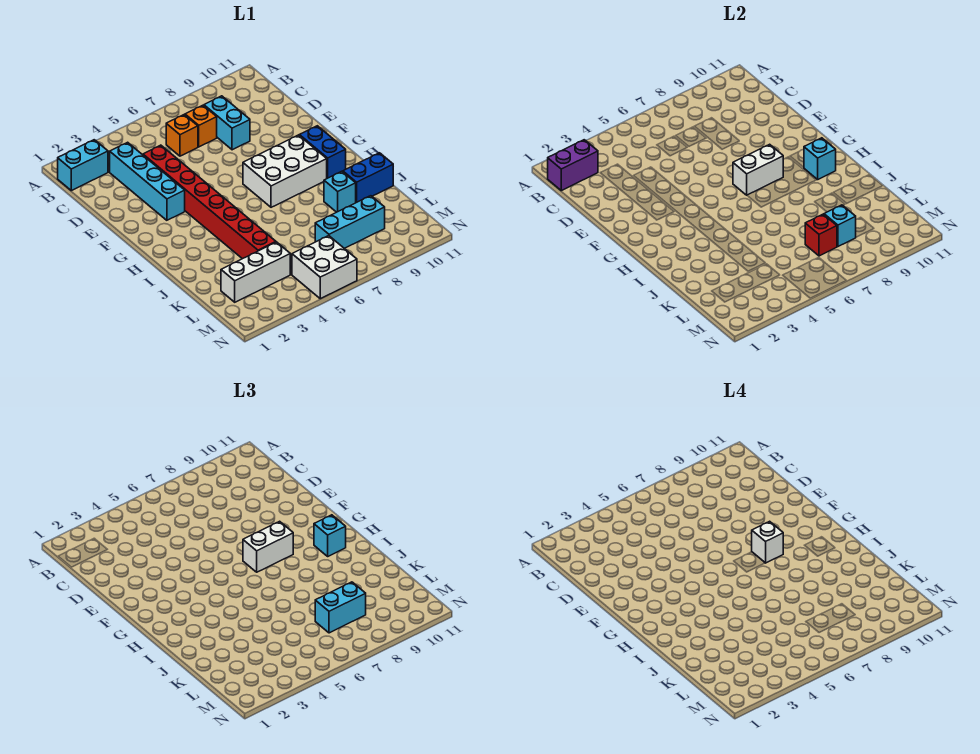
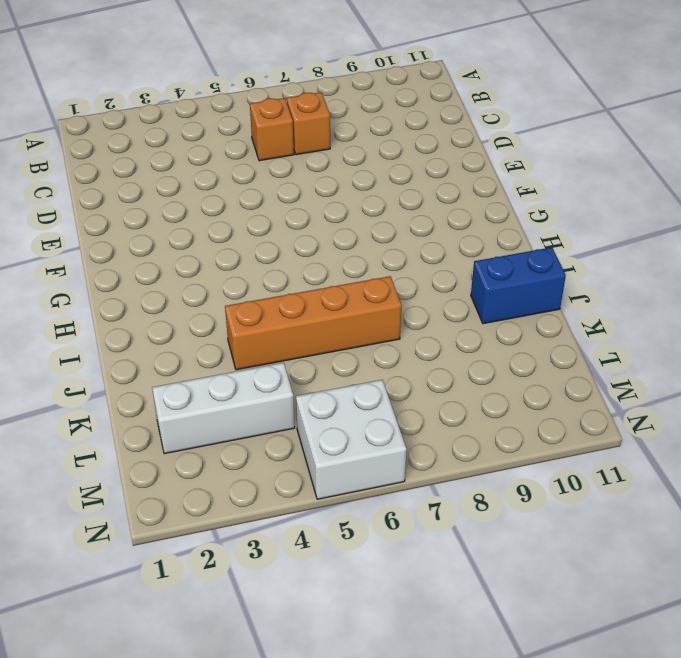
orange brick J4:J7 level 1 -> red brick D4:K4 level 1
none -> cyan brick B1:B2 level 1
none -> cyan brick C3:F3 level 1
none -> cyan brick C8:D8 level 1

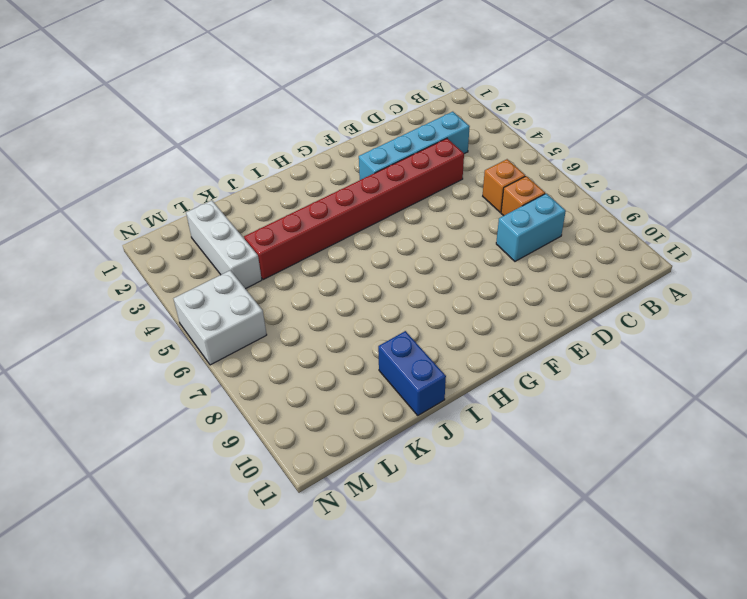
none -> cyan brick B1:B2 level 1
none -> white brick G7:H9 level 1
none -> blue brick G10:H10 level 1

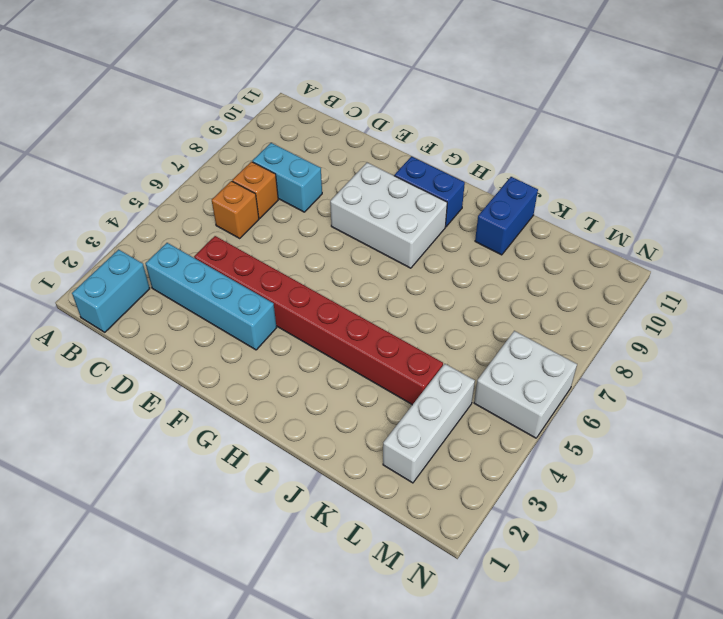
white brick F8:H9 level 1 -> white brick G7:H9 level 1
none -> cyan brick J9 level 1
none -> cyan brick L7:L9 level 1
none -> purple brick B1:B2 level 2

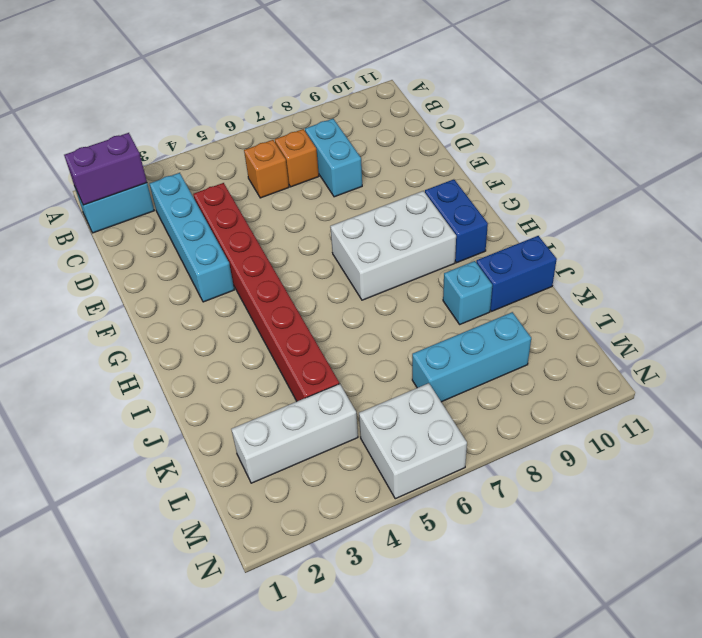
none -> white brick G7:G8 level 2
none -> cyan brick H10 level 2
none -> red brick L7 level 2

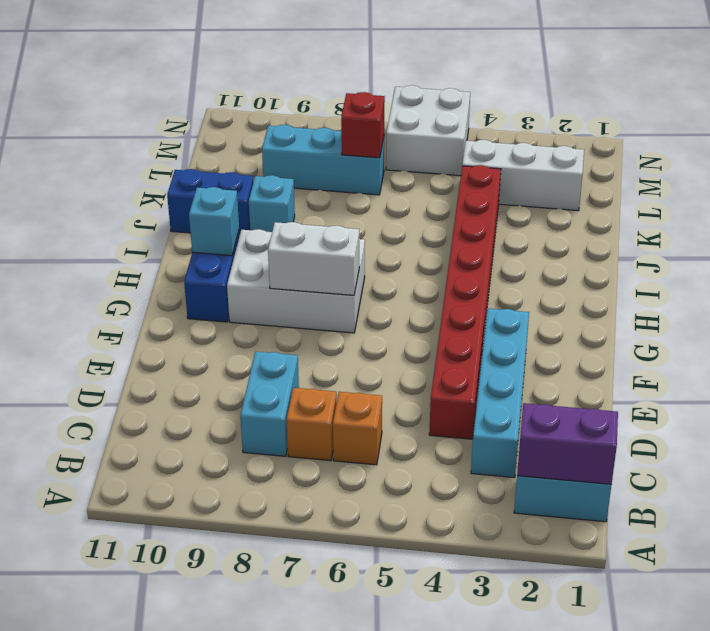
none -> cyan brick L8 level 2
none -> white brick G7:G8 level 3
none -> cyan brick H10 level 3

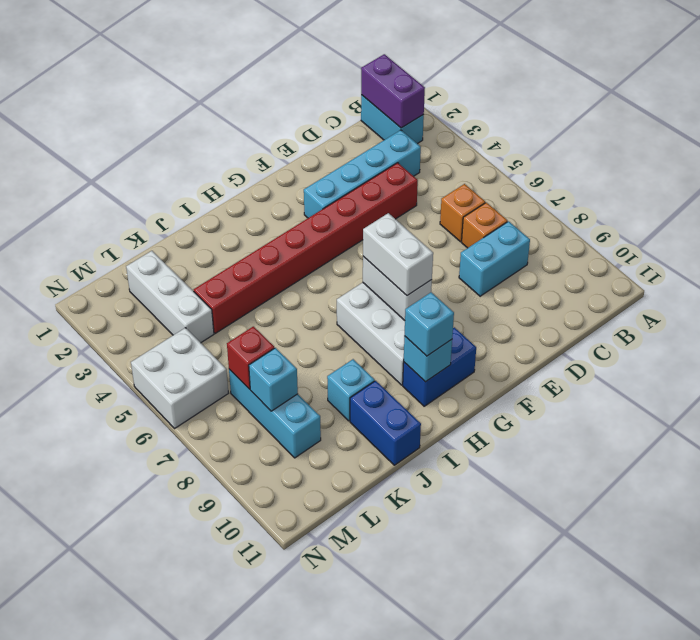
none -> cyan brick L7:L8 level 3
none -> white brick G8 level 4

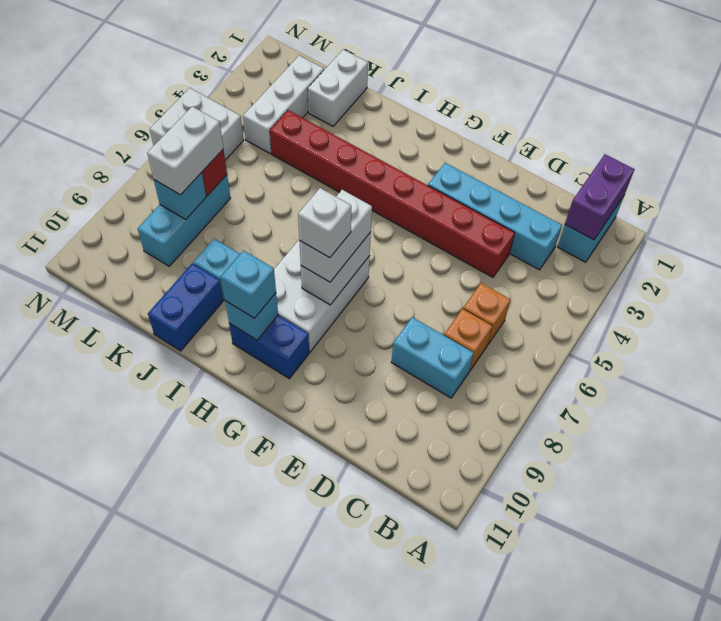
white brick K1:K2 level 1 -> none
white brick L7:L8 level 3 -> cyan brick L7:L8 level 3

